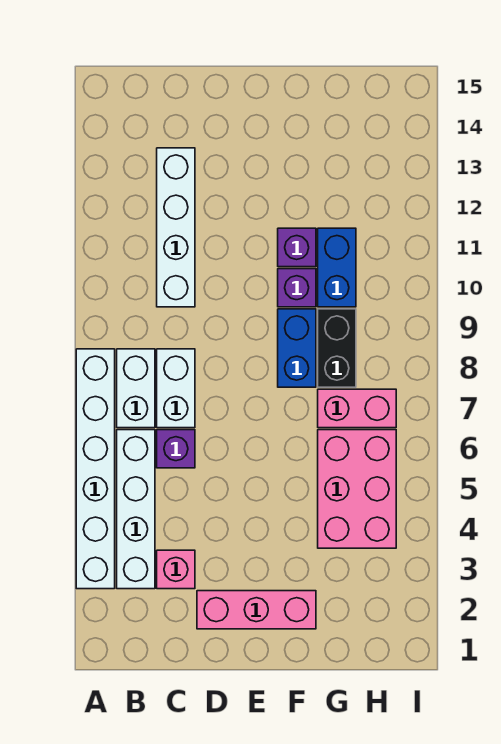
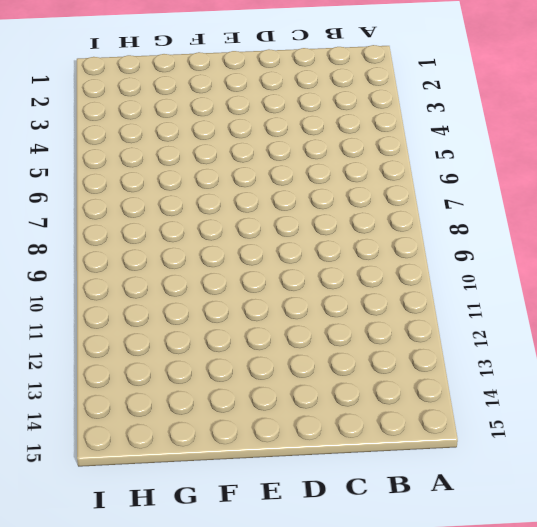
none -> white brick A3:A8 level 1
none -> white brick B3:B6 level 1
none -> white brick B7:B8 level 1

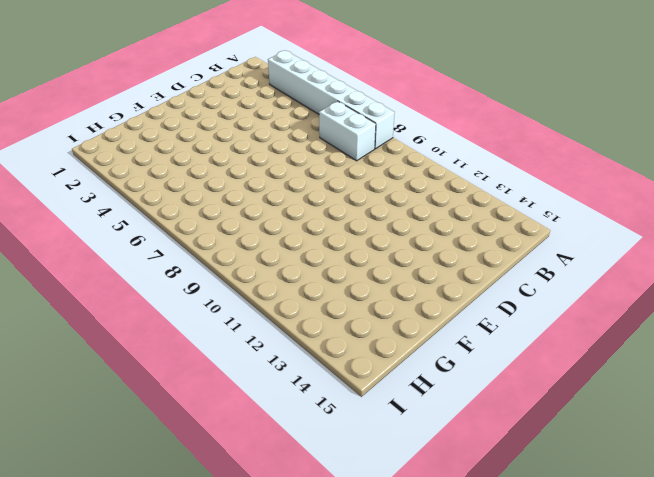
none -> white brick B3:B6 level 1
none -> pink brick C3 level 1
none -> purple brick C6 level 1

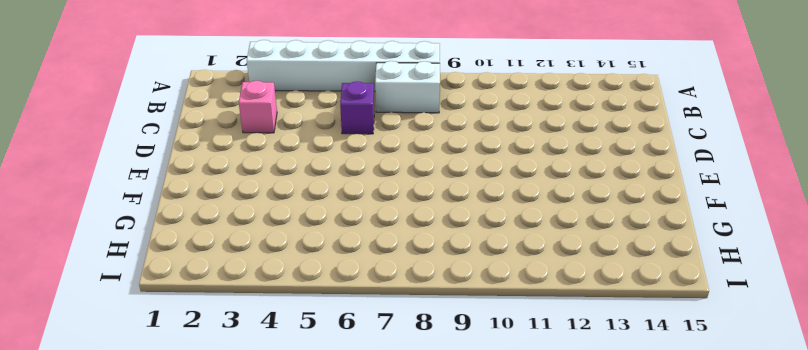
none -> white brick B3:B6 level 1
none -> white brick C7:C8 level 1
none -> white brick C10:C13 level 1

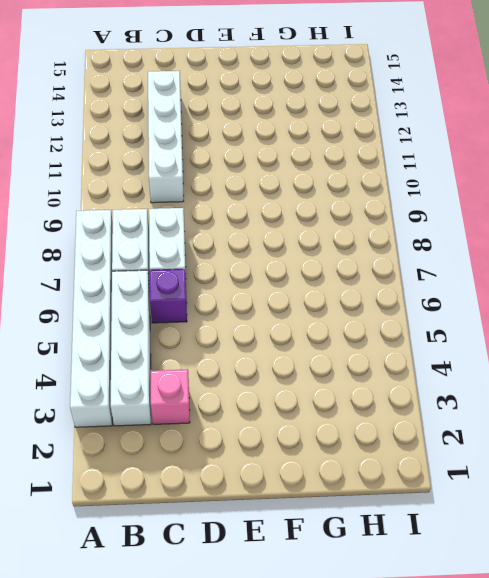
none -> pink brick D2:F2 level 1
none -> blue brick F8:F9 level 1
none -> purple brick F10 level 1

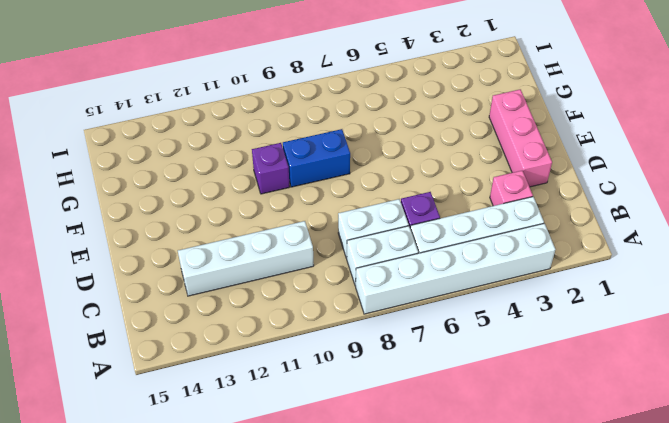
none -> purple brick F11 level 1
none -> pink brick G4:H6 level 1
none -> pink brick G7:H7 level 1

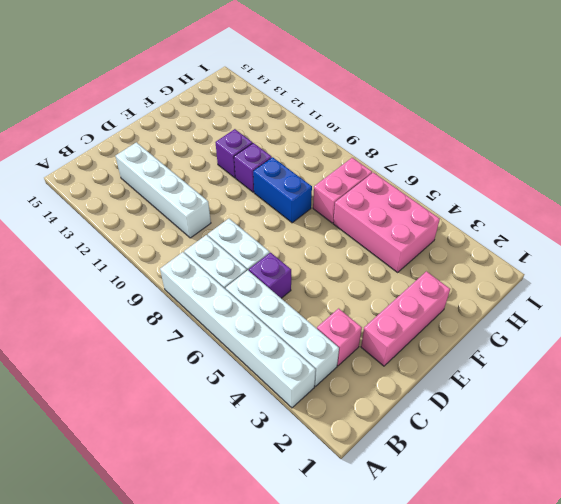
none -> black brick G8:G9 level 1
none -> blue brick G10:G11 level 1

